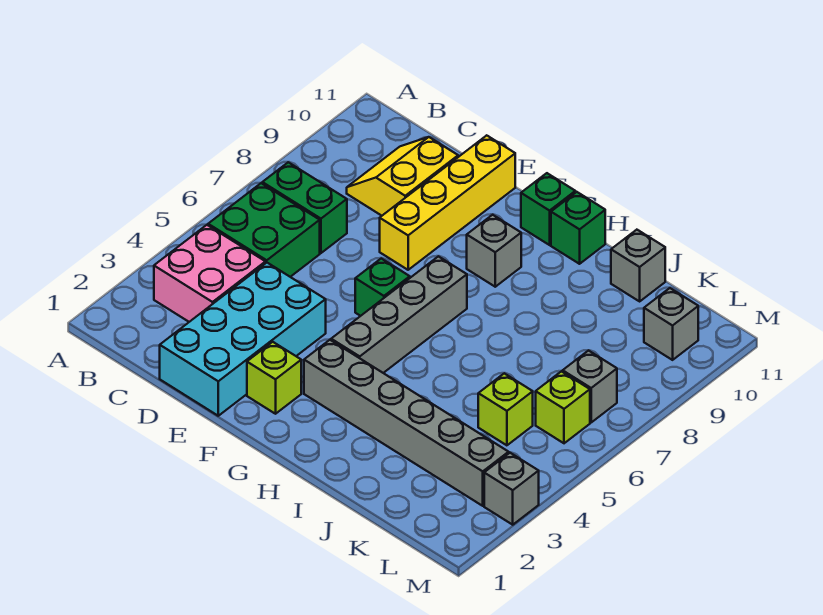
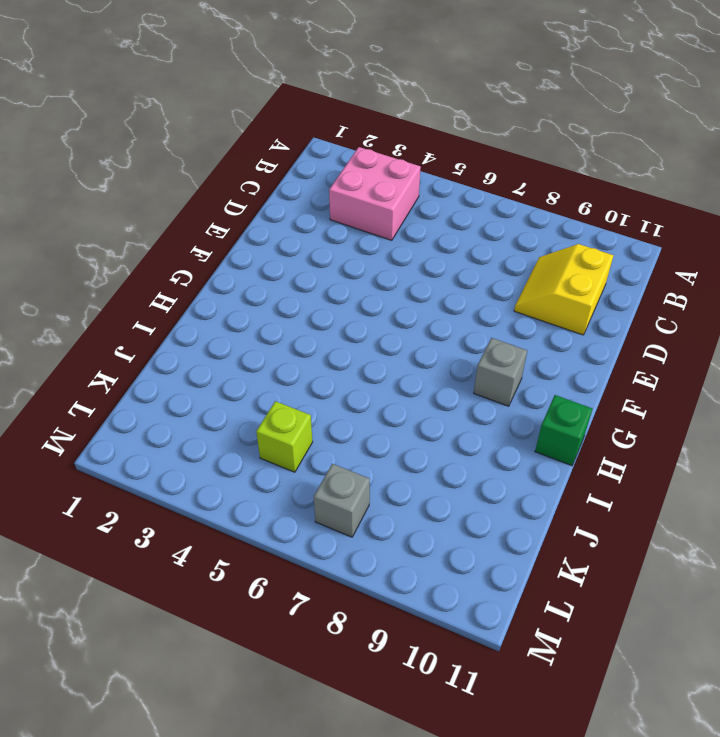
yellow slope C9:D10 level 1 top 10 -> yellow slope C9:D10 level 1 top D
none -> green brick B5:C6 level 1
none -> green brick B7:C7 level 1
none -> cyan brick D1:E4 level 1

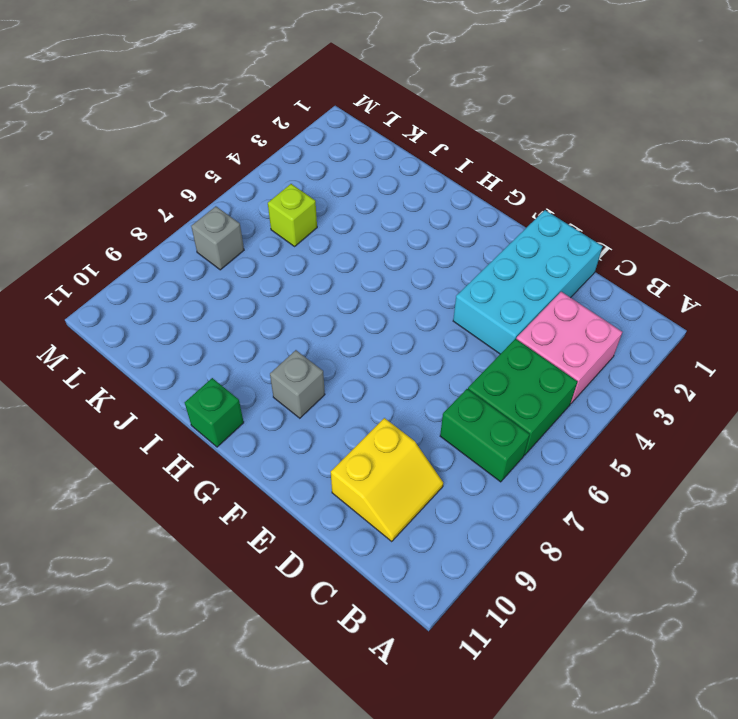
none -> yellow brick E8:E11 level 1
none -> lime brick F2 level 1
none -> green brick F6 level 1

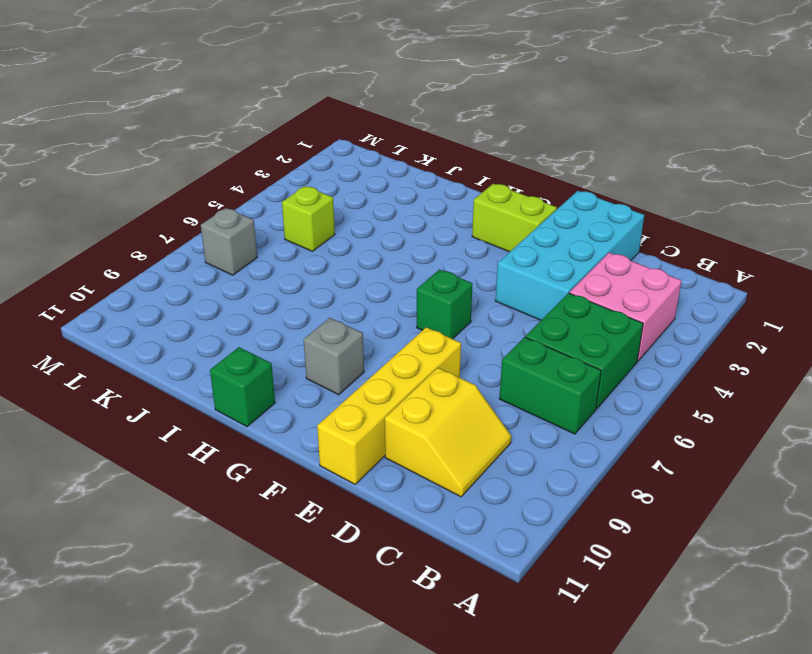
lime brick F2:G2 level 1 -> lime brick F2 level 1
none -> grey brick G3:L3 level 1
none -> grey brick G4:G7 level 1
none -> green brick G11 level 1

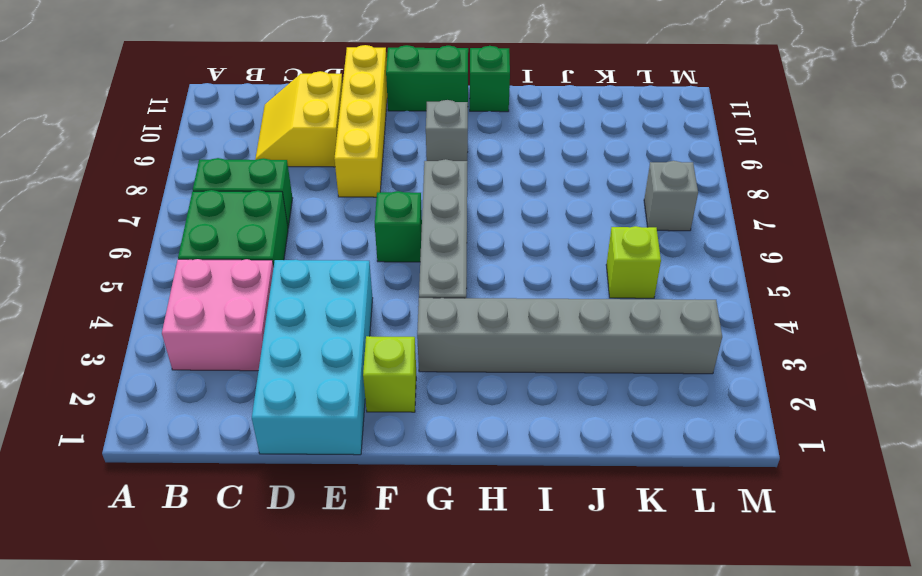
green brick F11:G11 level 1 -> green brick G11 level 1
none -> grey brick J11 level 1
none -> lime brick L6 level 1
none -> grey brick L10 level 1

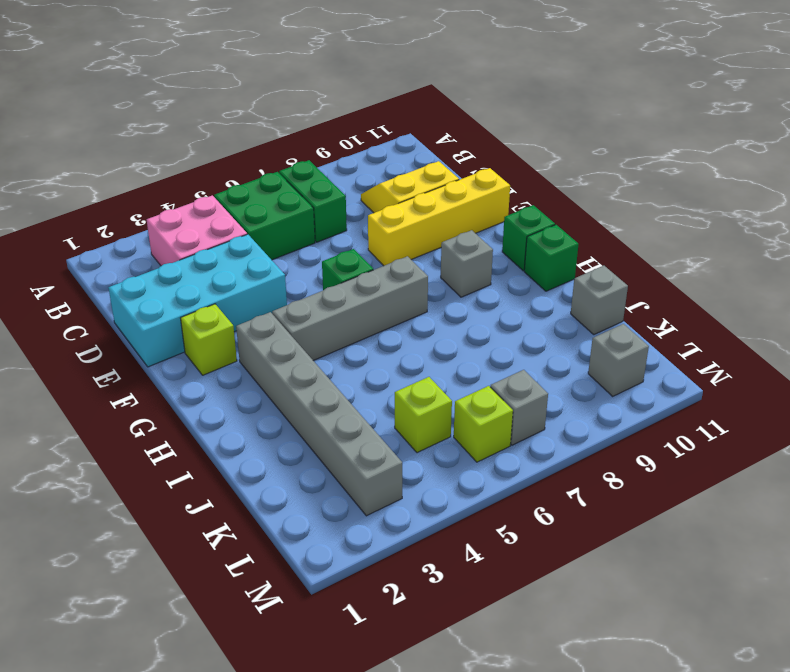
none -> grey brick M3 level 1

